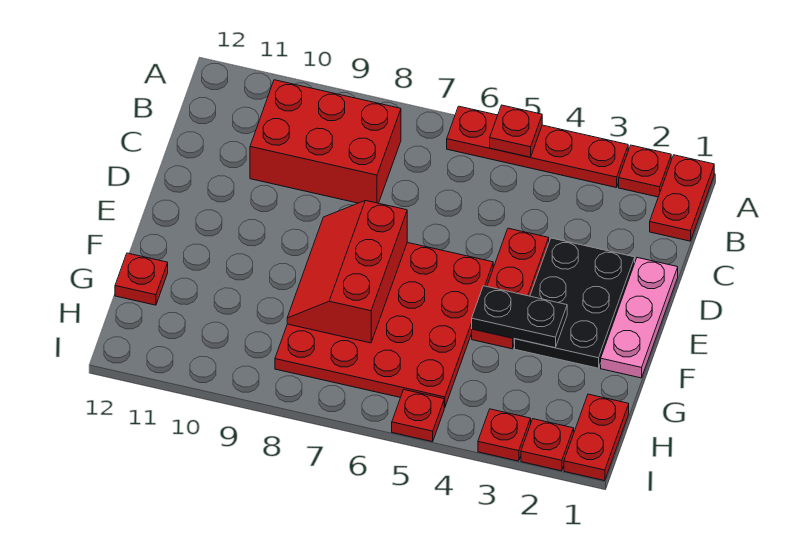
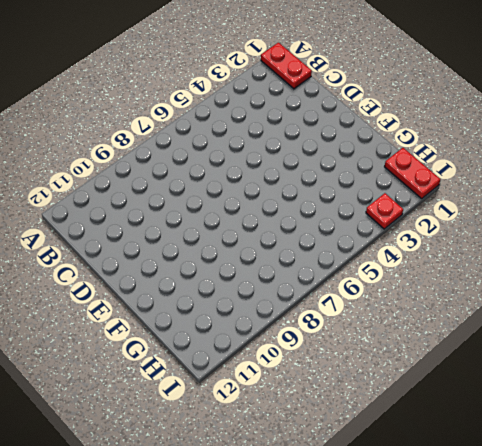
none -> red plate A2 level 1
none -> red plate A3:A6 level 1
none -> red brick B8:C10 level 1

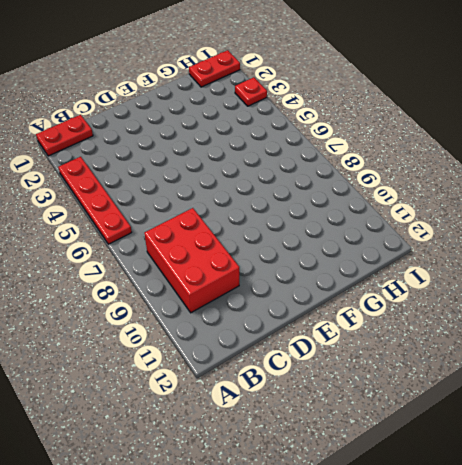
none -> red plate A2 level 1
none -> pink plate D1:F1 level 1
none -> black plate D2:F3 level 1

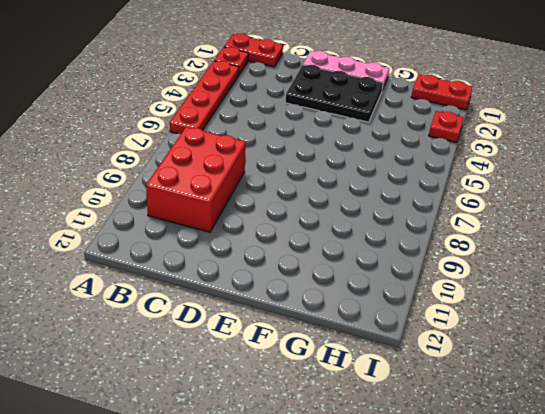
none -> red plate D4:F4 level 1
none -> red plate E5:H8 level 1
none -> red plate G12 level 1

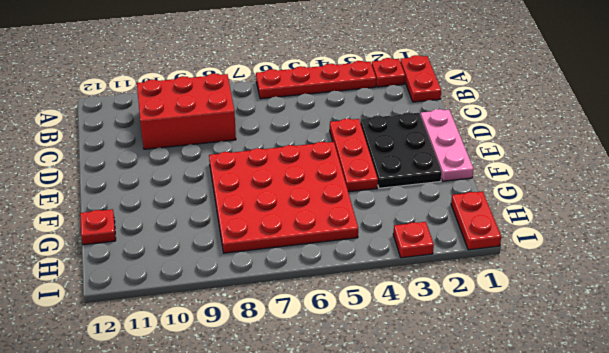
none -> red plate I2 level 1
none -> red plate I5 level 1
none -> red plate A5 level 2

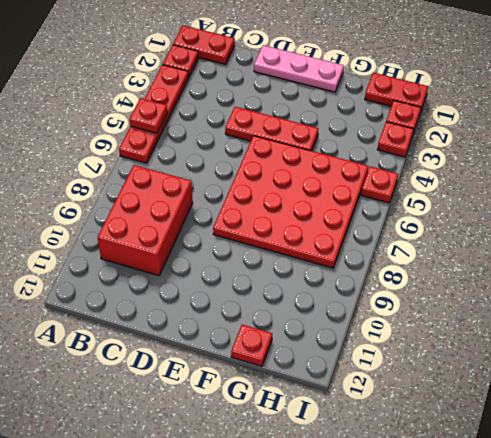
none -> black plate D2:F3 level 1
none -> red slope E7:G8 level 2 top 7
none -> black plate F3:F4 level 2

